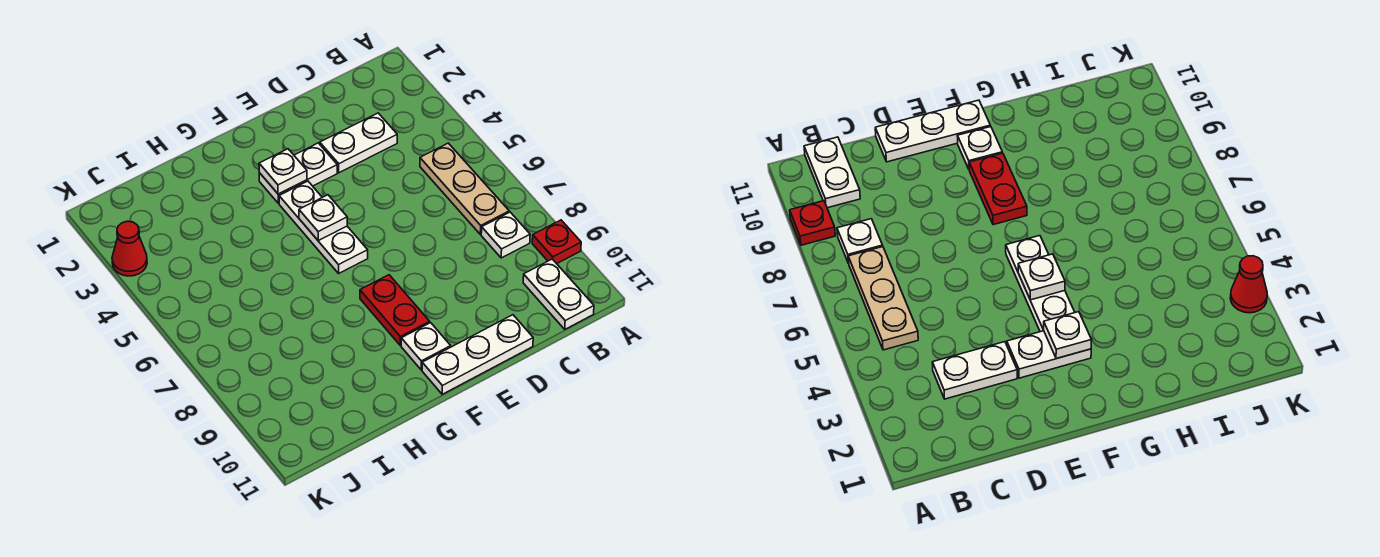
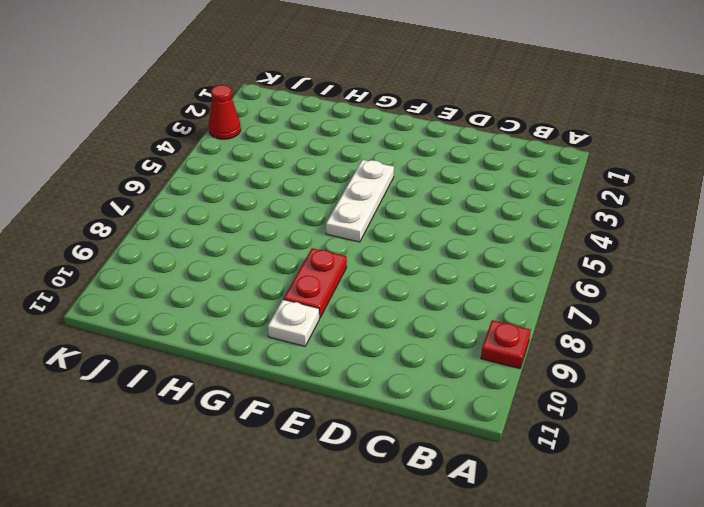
none -> tan plate B5:B7 level 1
none -> white plate B8 level 1
none -> white plate B10:B11 level 1

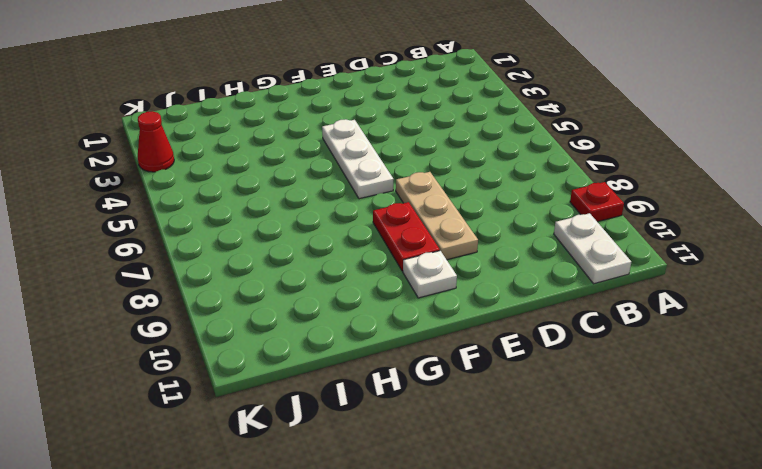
tan plate E7:E9 level 1 -> tan plate B5:B7 level 1
none -> white plate B8 level 1
none -> white plate C3:D3 level 1
none -> white plate D11:F11 level 1

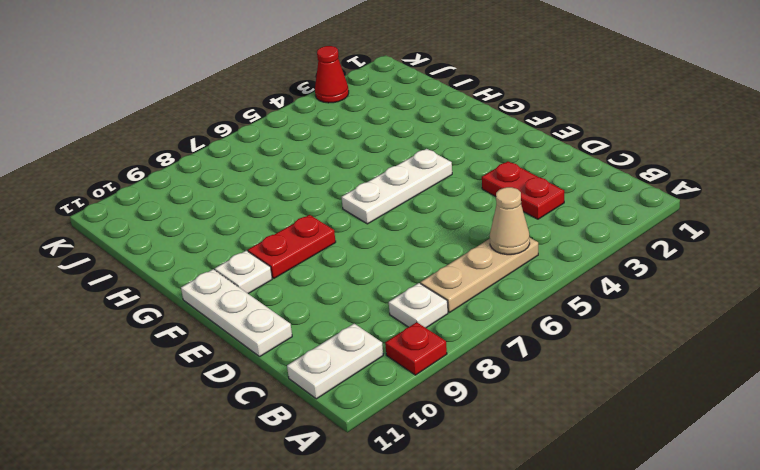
tan cone B5 level 2 -> none
red plate C3:D3 level 1 -> white plate C3:D3 level 1
none -> white plate E3:F3 level 1
none -> white plate F3 level 2
none -> white plate F5 level 2

